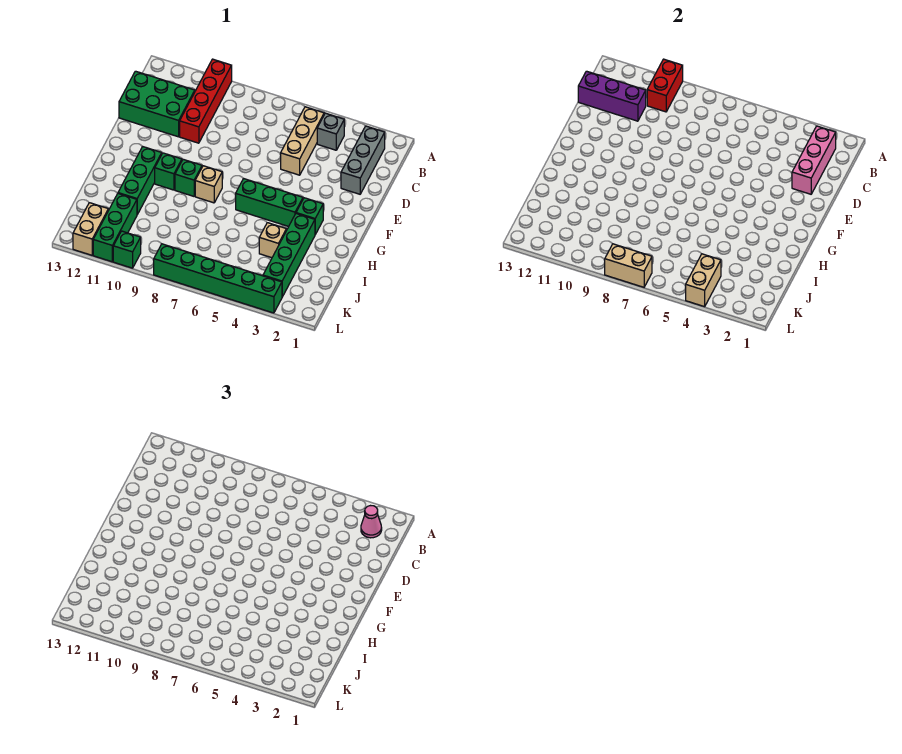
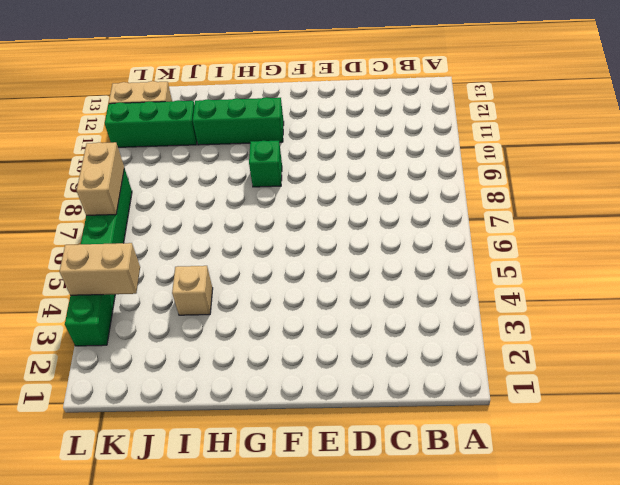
none -> red brick A10:D10 level 1
none -> grey brick B2:D2 level 1
none -> grey brick B4 level 1

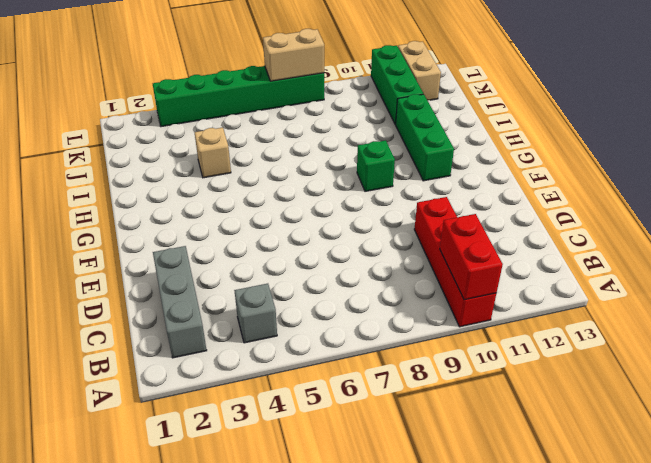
none -> tan brick B5:D5 level 1
none -> green brick C11:D13 level 1
none -> green brick G3 level 1

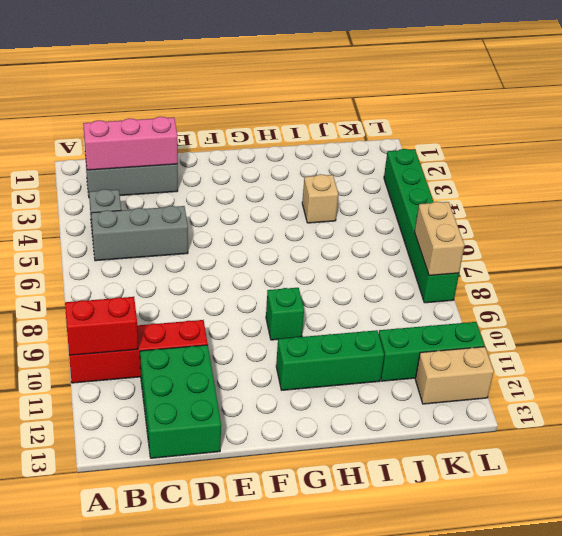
grey brick B5:D5 level 1 -> tan brick B5:D5 level 1
none -> green brick G3 level 1
none -> green brick G4:G6 level 1
none -> tan brick G8 level 1

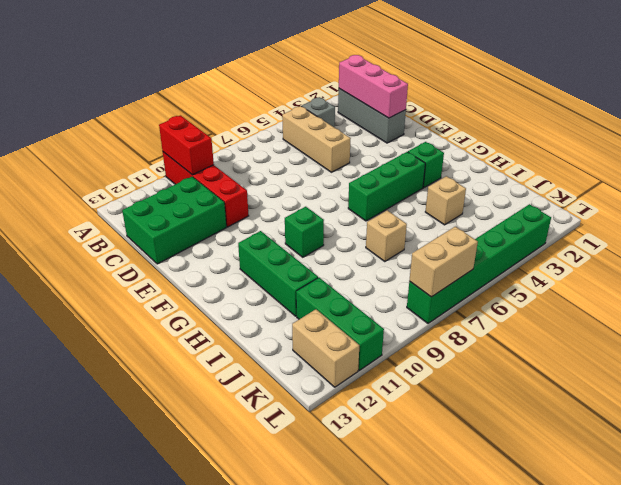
tan brick I7 level 1 -> tan brick G8 level 1
none -> green brick G10 level 1
none -> green brick H3:K3 level 1
none -> green brick L10 level 1

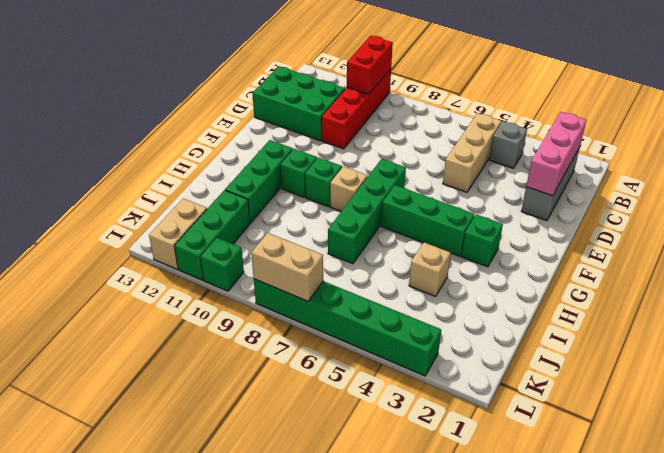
green brick F7:I7 level 1 -> green brick H3:K3 level 1
none -> purple brick C11:C13 level 2
none -> tan brick K4:L4 level 2
none -> pink cone B2 level 3

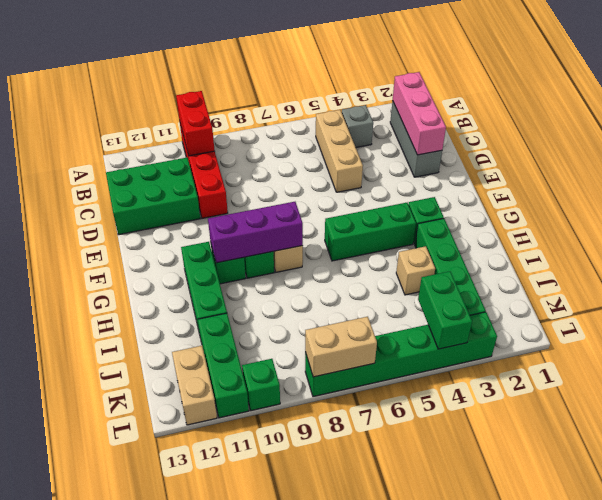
purple brick G8:G10 level 2 -> purple brick C11:C13 level 2
green brick K4:L4 level 2 -> tan brick K4:L4 level 2
none -> pink cone B2 level 3

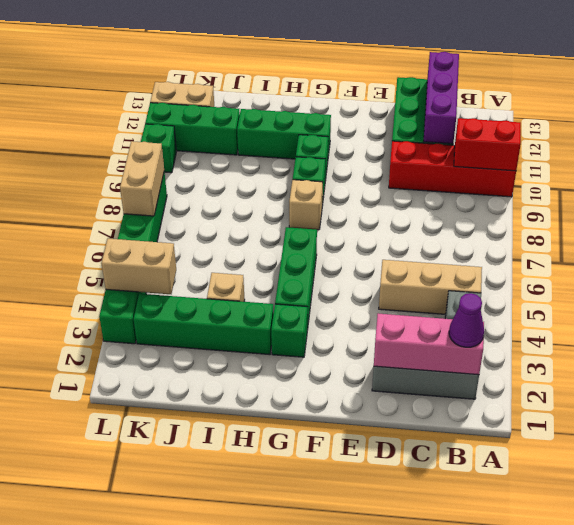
purple cone B2 level 3 -> pink cone B2 level 3

